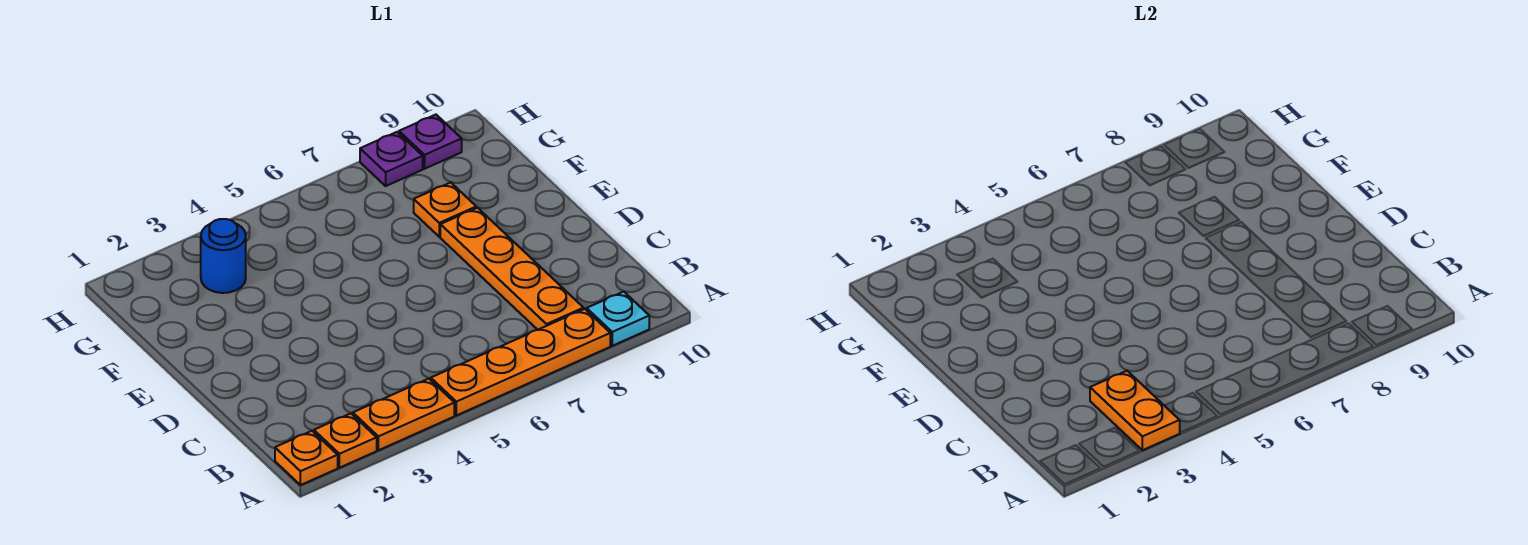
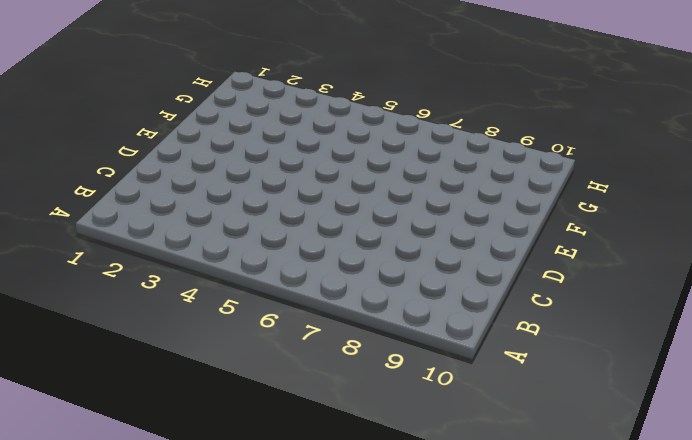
none -> orange plate A1 level 1
none -> orange plate A2 level 1

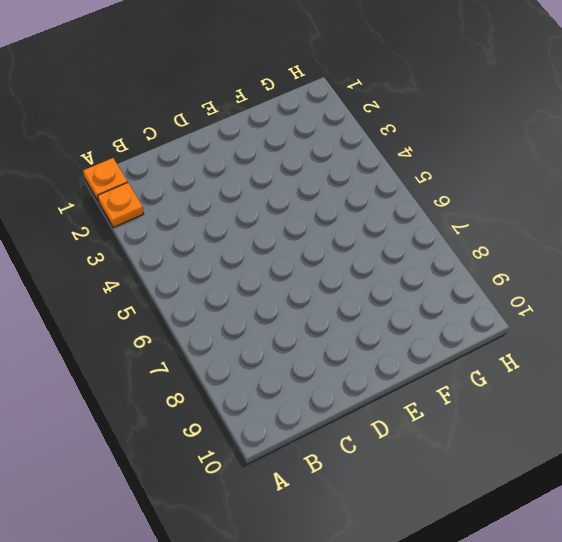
none -> orange plate A3:A4 level 1
none -> orange plate A5:A8 level 1

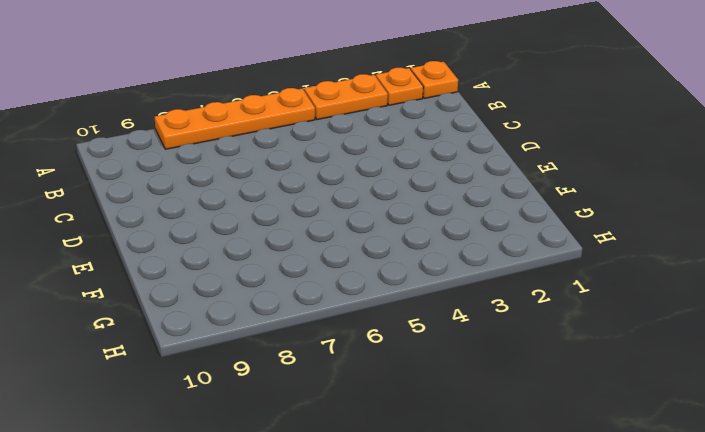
none -> cyan plate A9 level 1
none -> orange plate B8:E8 level 1

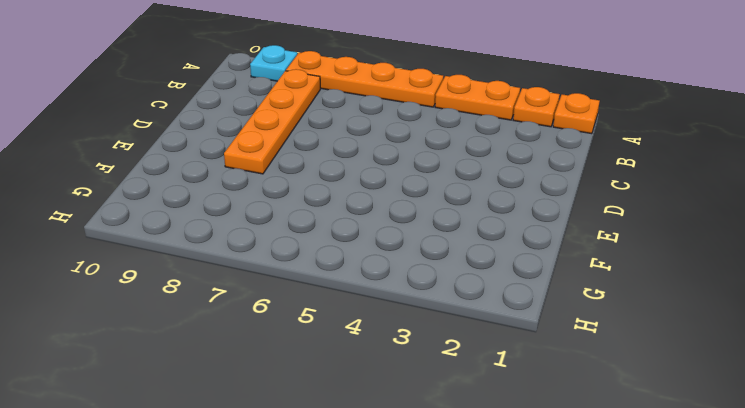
none -> orange plate F8 level 1
none -> blue round brick G3 level 1

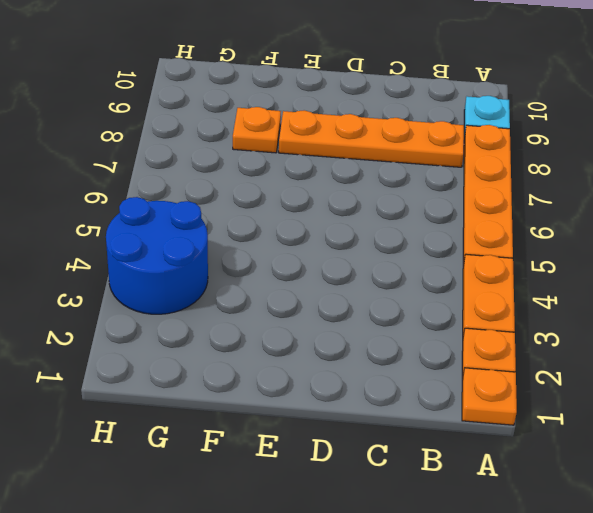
blue round brick G3:H4 level 1 -> blue round brick G3 level 1
none -> purple plate H8 level 1
none -> purple plate H9 level 1

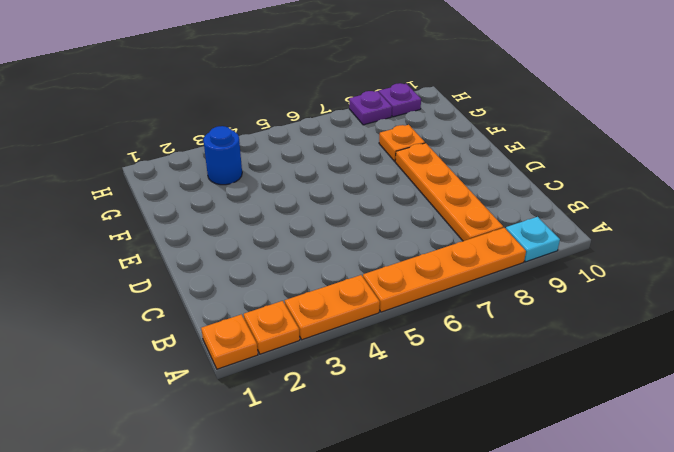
none -> orange plate A3:B3 level 2

